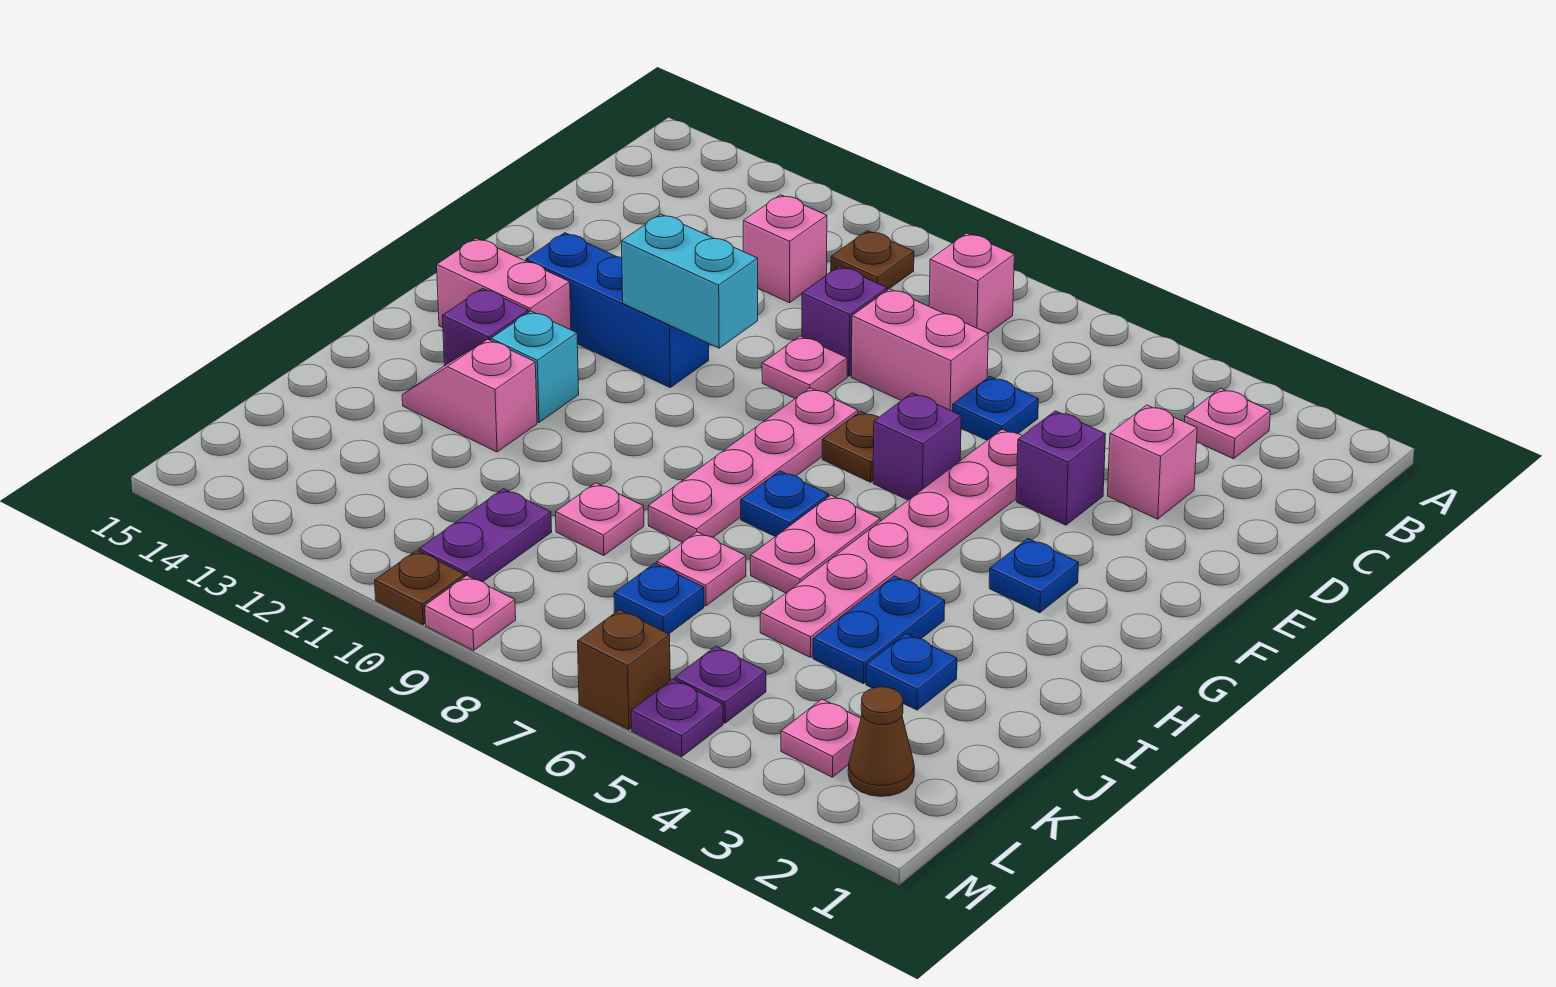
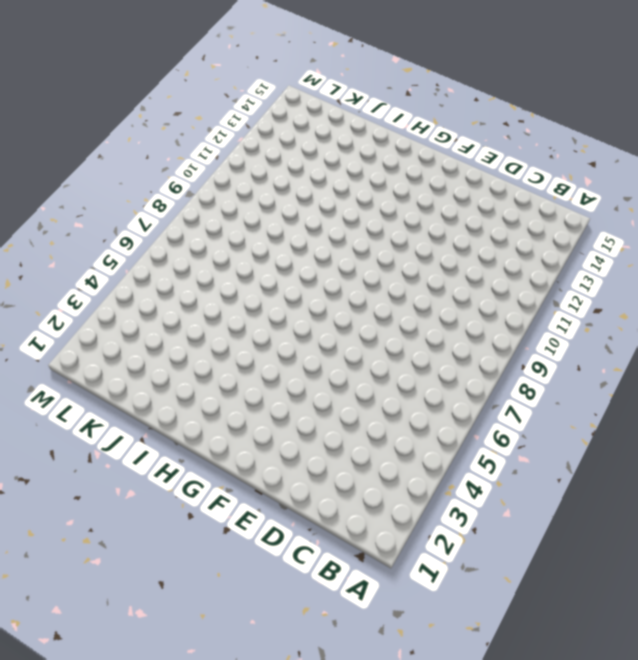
none -> pink plate B3 level 1
none -> pink brick B8 level 1
none -> brown plate B10 level 1
none -> pink brick C11 level 1

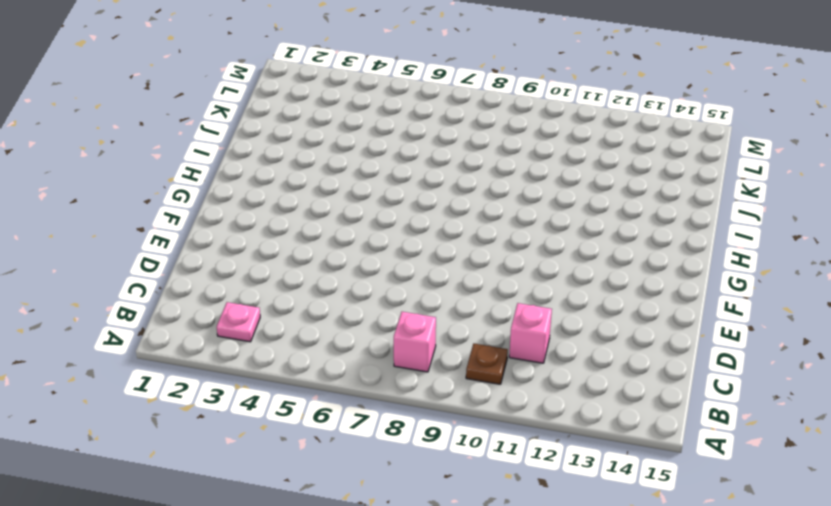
none -> pink brick D3 level 1
none -> blue plate D6 level 1
none -> pink brick D7:D8 level 1
none -> purple brick D9 level 1

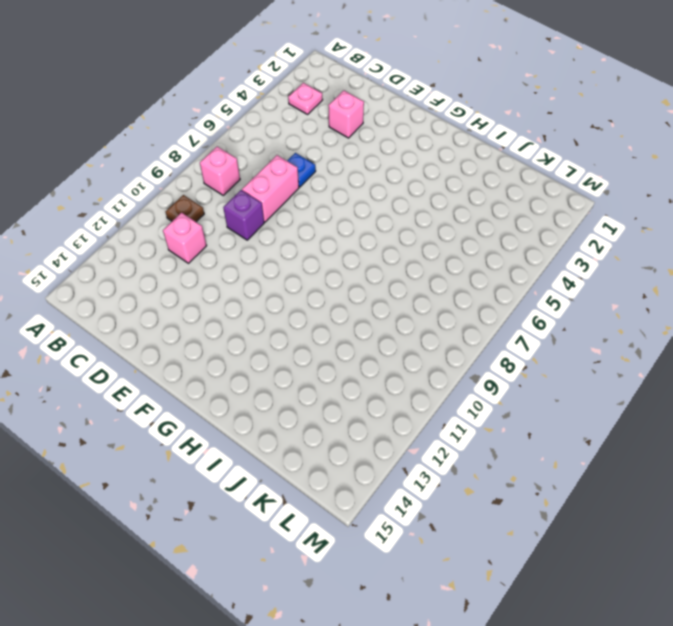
none -> purple brick E4 level 1
none -> pink plate E5:J5 level 1
none -> pink plate E9 level 1
none -> purple brick F6 level 1

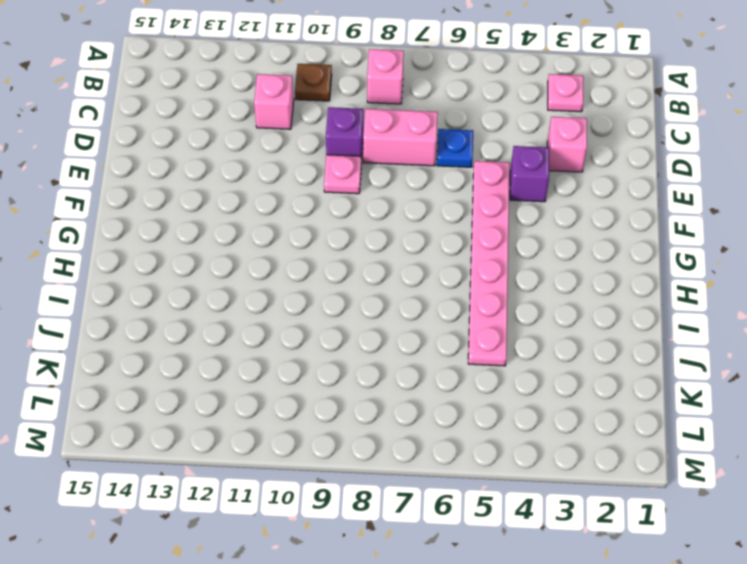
none -> purple brick F6 level 1
none -> brown plate F7 level 1
none -> pink plate F8:I8 level 1
none -> blue brick F11:F13 level 1

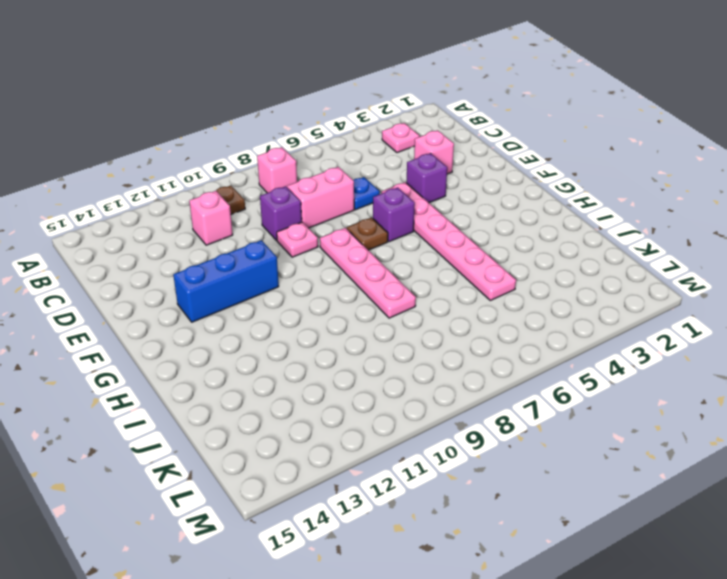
none -> blue plate G3 level 1
none -> pink brick G13:G14 level 1
none -> pink plate H6:I6 level 1
none -> blue plate H7 level 1

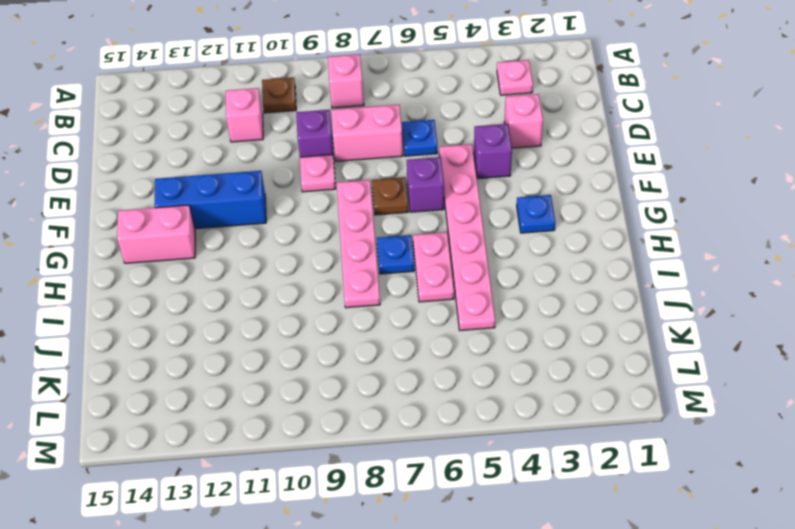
none -> cyan brick H12 level 1
none -> purple brick H13 level 1
none -> blue plate I4:J4 level 1
none -> pink slope I12:I13 level 1 top 12

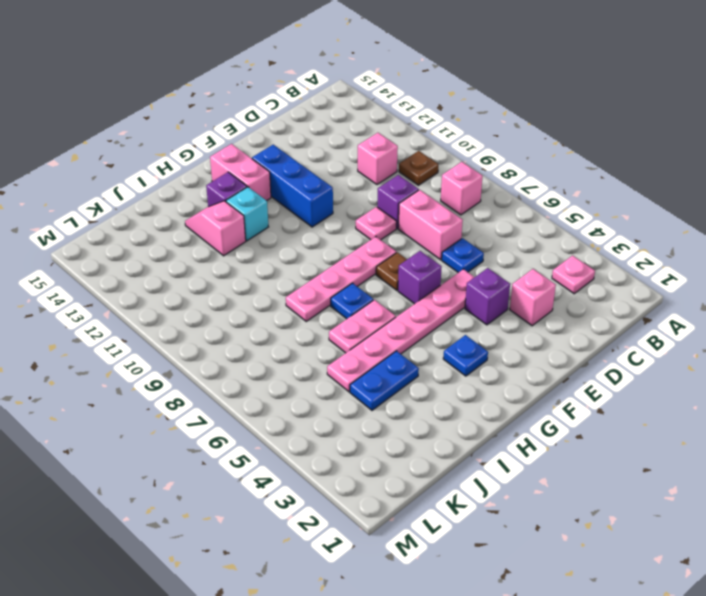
none -> blue plate J3 level 1
none -> pink plate J7 level 1
none -> pink plate J9 level 1
none -> blue plate K7 level 1

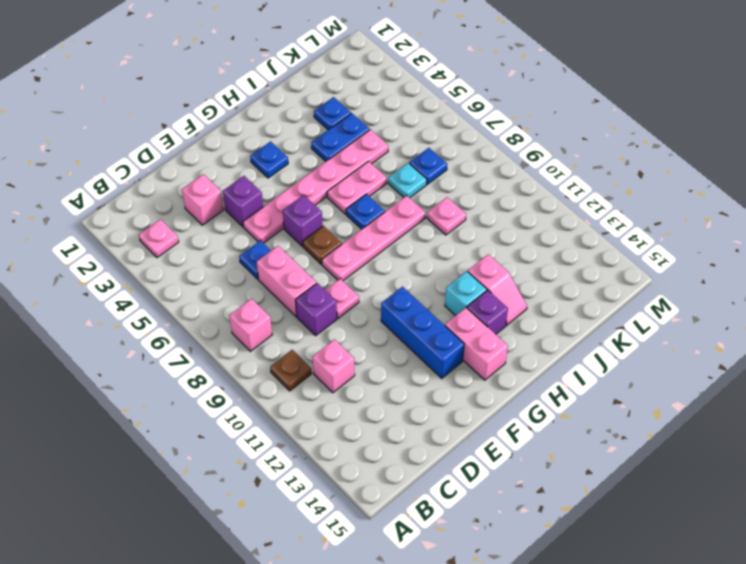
cyan plate J7 level 1 -> pink plate J7 level 1
none -> purple plate K10:L10 level 1
none -> brown cone L2 level 1
none -> pink plate L3 level 1
none -> purple plate L5 level 1

